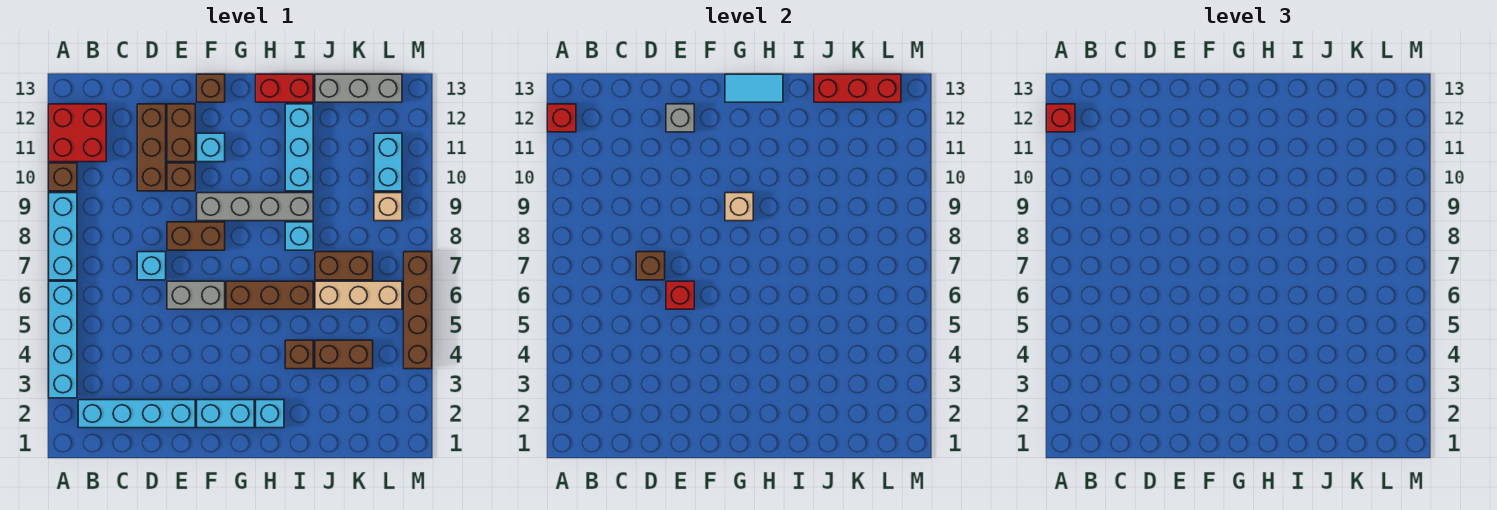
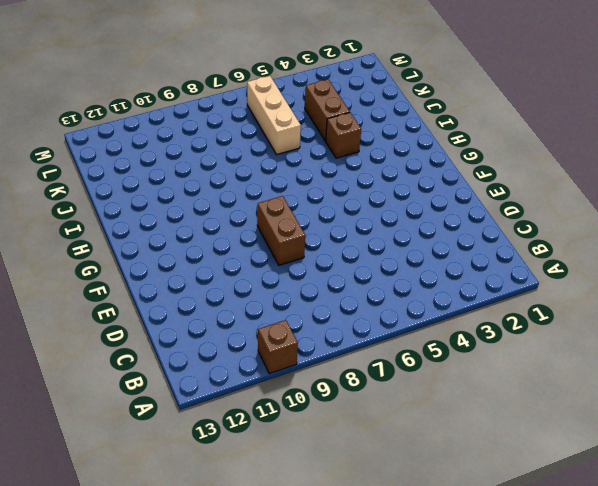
none -> cyan brick A3:A6 level 1
none -> cyan brick A7:A9 level 1
none -> red brick A11:B12 level 1
none -> cyan brick B2:E2 level 1

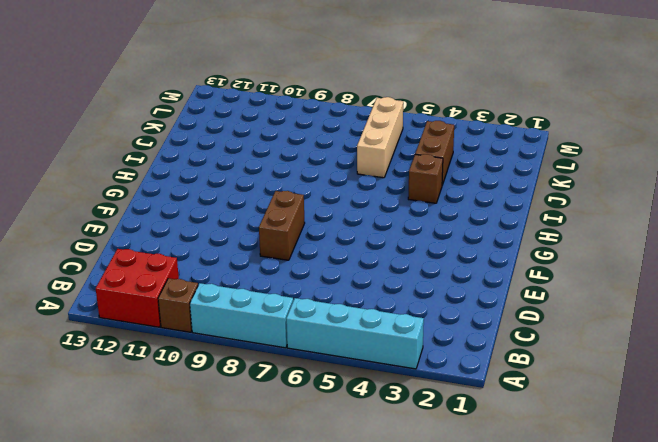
none -> cyan brick B2:E2 level 1
none -> cyan brick D7 level 1
none -> brown brick D10:D12 level 1
none -> grey brick E6:F6 level 1

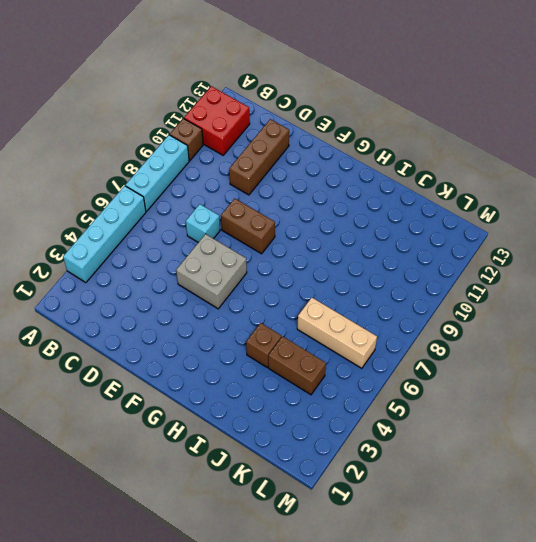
grey brick E5:F6 level 1 -> grey brick E6:F6 level 1
none -> cyan brick B2:E2 level 1
none -> brown brick E10 level 1
none -> brown brick E11:E12 level 1
none -> cyan brick F2:G2 level 1

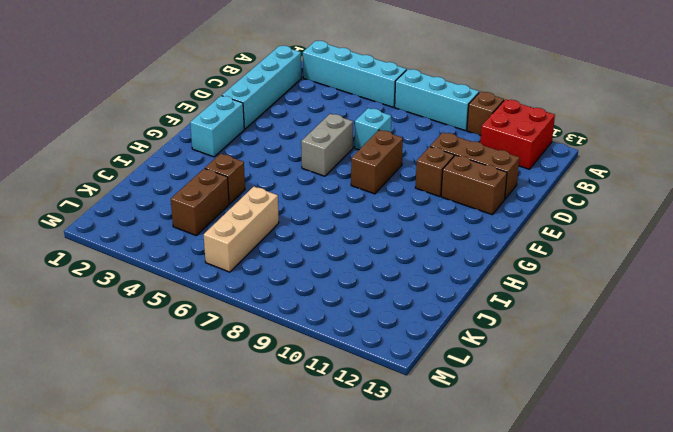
none -> grey brick F9:I9 level 1
none -> cyan brick F11 level 1
none -> brown brick F13 level 1
none -> brown brick G6:I6 level 1

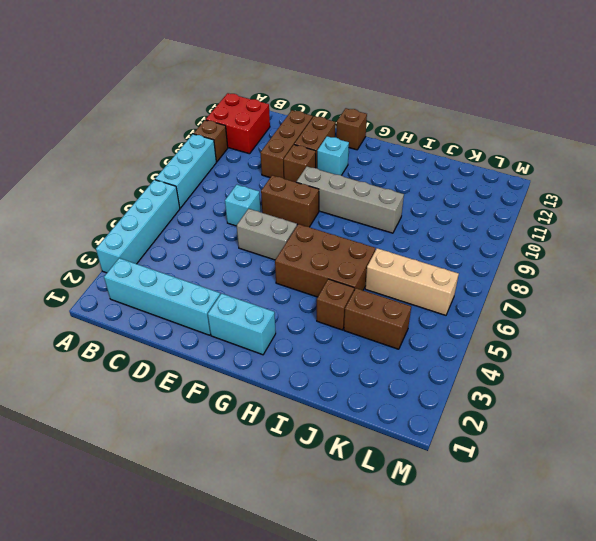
brown brick G5:I6 level 1 -> brown brick G6:I6 level 1
none -> cyan brick H2 level 1
none -> red brick H13:I13 level 1
none -> cyan brick I8 level 1
none -> cyan brick I10:I12 level 1

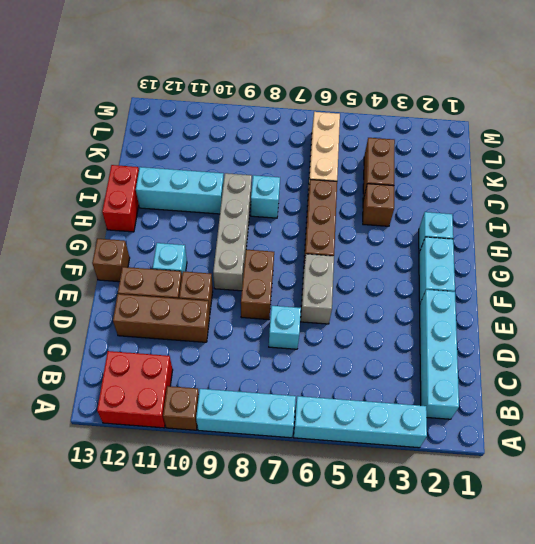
none -> brown brick J7:K7 level 1
none -> grey brick J13:L13 level 1
none -> tan brick L9 level 1
none -> cyan brick L10:L11 level 1

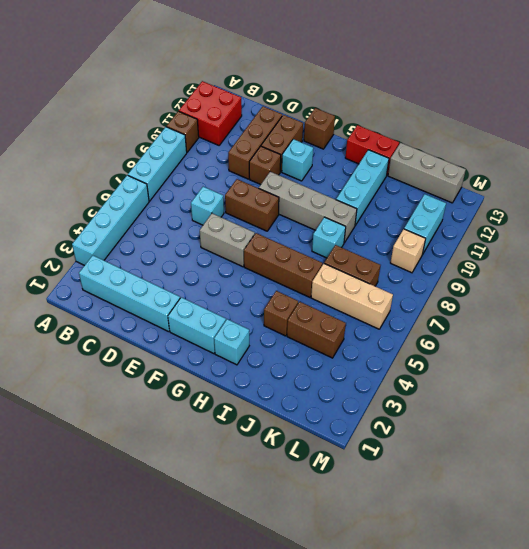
none -> brown brick M4:M7 level 1
none -> red brick A12 level 2
none -> brown brick D7 level 2
none -> red brick E6 level 2

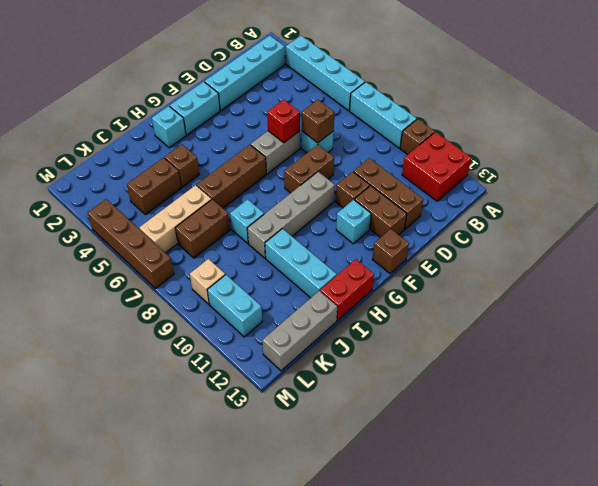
none -> red brick A12 level 2
none -> grey brick E12 level 2
none -> tan brick G9 level 2
none -> cyan tile G13:H13 level 2

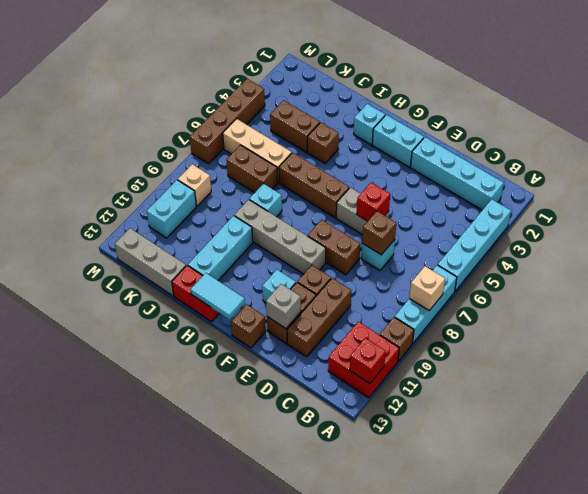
tan brick A8 level 2 -> tan brick G9 level 2
none -> red brick J13:L13 level 2
none -> red brick A12 level 3

